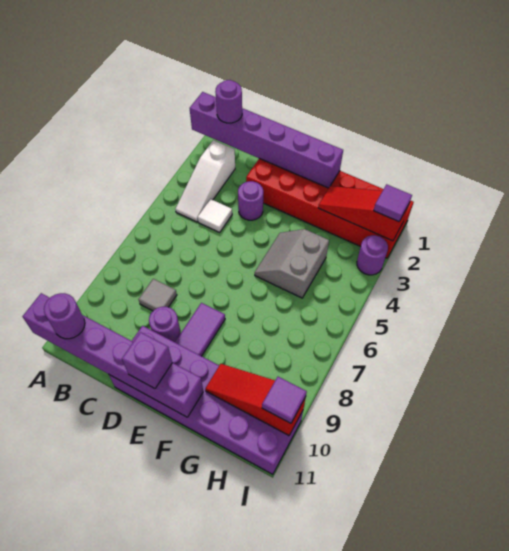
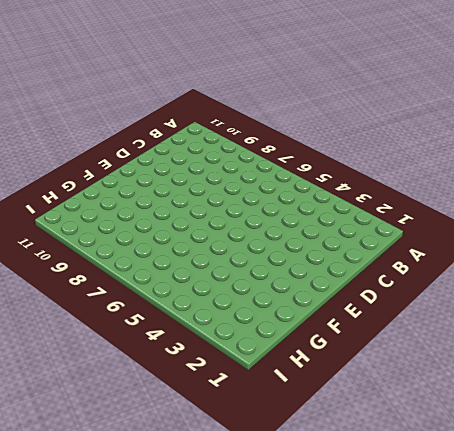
none -> white slope B2:B4 level 1 top 2
none -> white tile C4 level 1
none -> grey tile C8 level 1

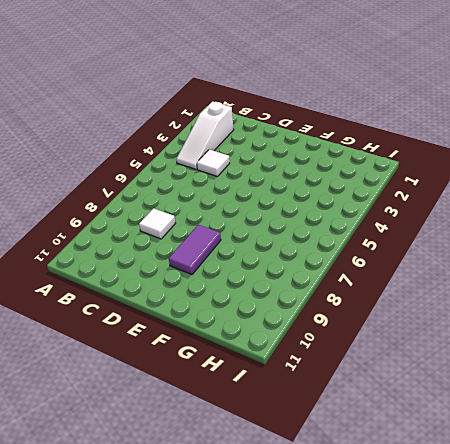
white tile C8 level 1 -> grey tile C8 level 1
none -> red brick D1:I2 level 1
none -> purple round brick D3 level 1
none -> purple round brick D9 level 1

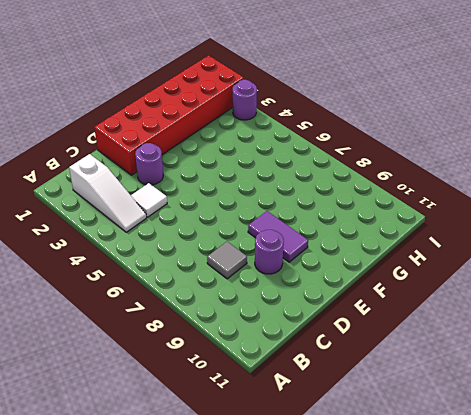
none -> purple brick D10:I11 level 1
none -> grey slope F4:G5 level 1 top G
none -> purple brick A1:F1 level 2

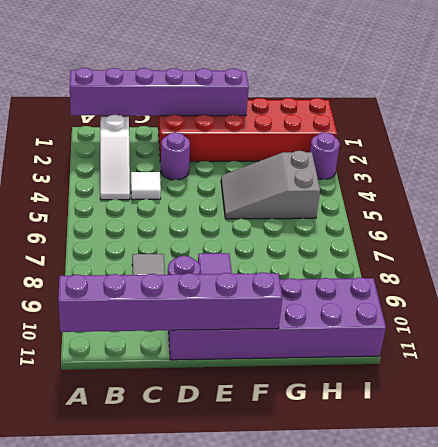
grey slope F4:H5 level 1 top H -> grey slope F4:G5 level 1 top G
none -> red slope G2:I2 level 2 top I
none -> red slope G10:I10 level 2 top I
none -> purple round brick B1 level 3

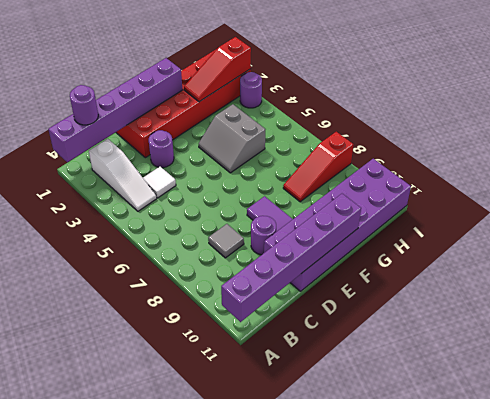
red slope G8:I8 level 1 top I -> red slope G10:I10 level 2 top I
none -> purple round brick B11 level 3
none -> purple brick E11 level 3
none -> purple tile I2 level 3

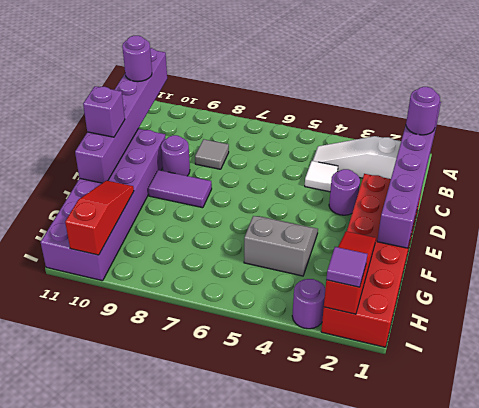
none -> purple tile I10 level 3

